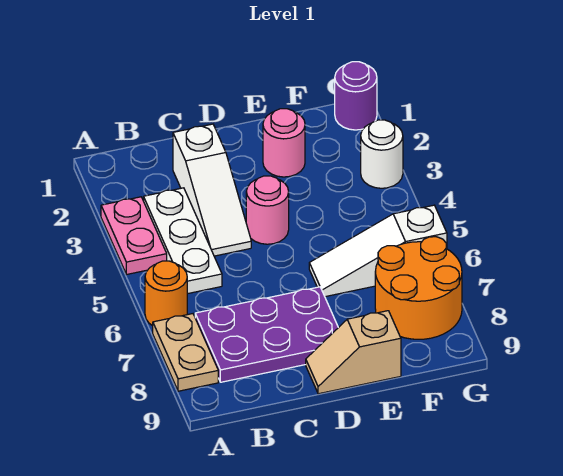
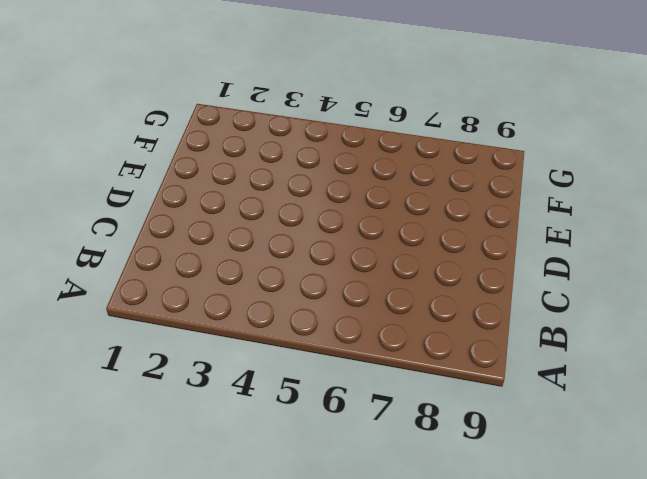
none -> pink plate A3:A4 level 1
none -> orange round brick A6 level 1
none -> tan plate A7:A8 level 1

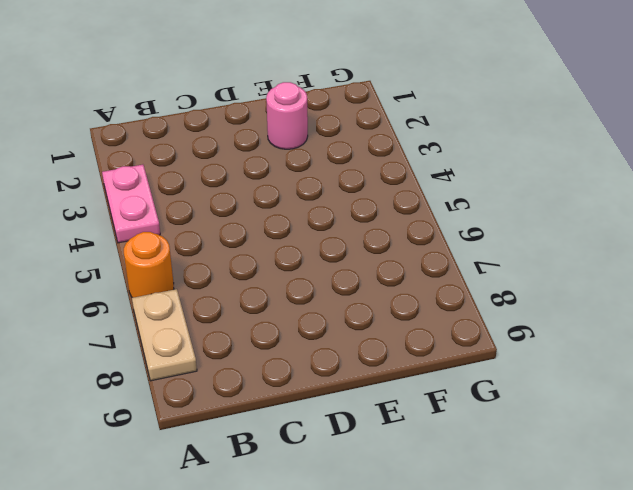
none -> white plate B3:B5 level 1
none -> purple plate B7:D8 level 1
none -> white slope C2:C4 level 1 top 2

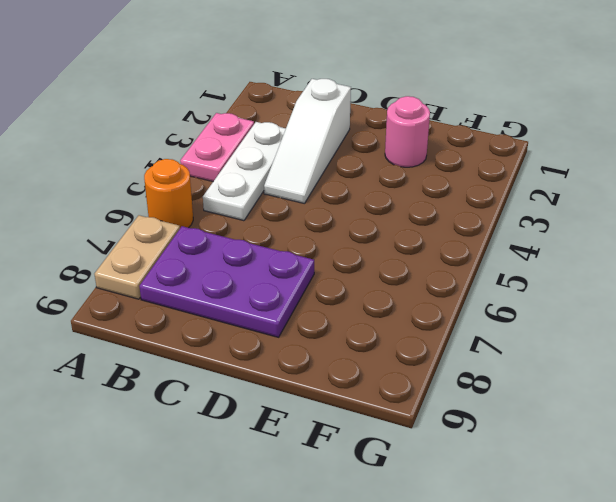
none -> pink round brick D4 level 1
none -> tan slope D9:E9 level 1 top E
none -> white slope E6:G6 level 1 top G

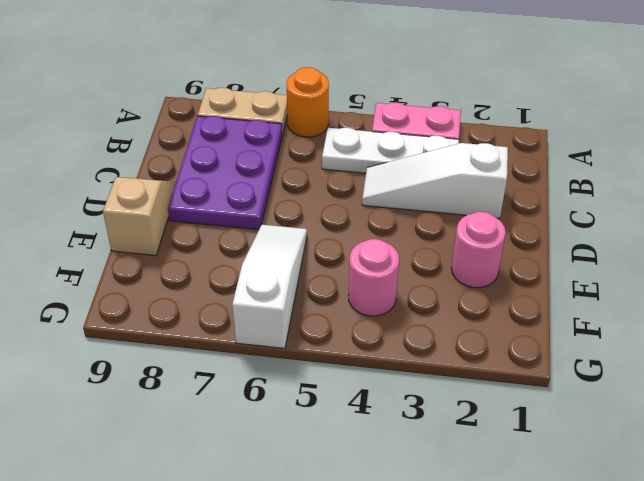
pink round brick F4 level 1 -> pink round brick D4 level 1
none -> orange round brick F7:G8 level 1
none -> purple round brick G1 level 1
none -> white round brick G3 level 1

